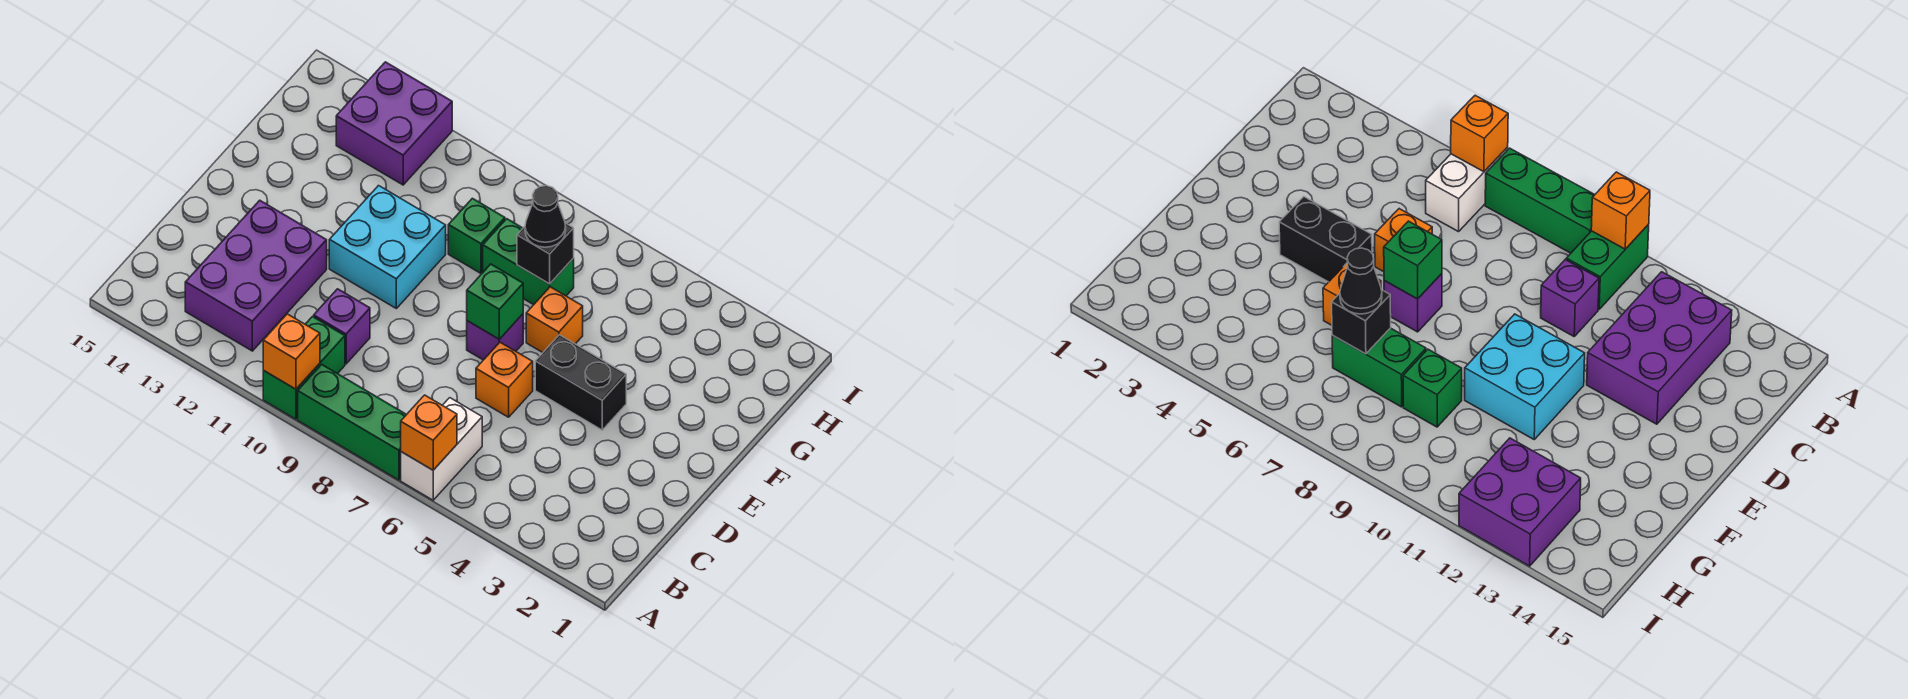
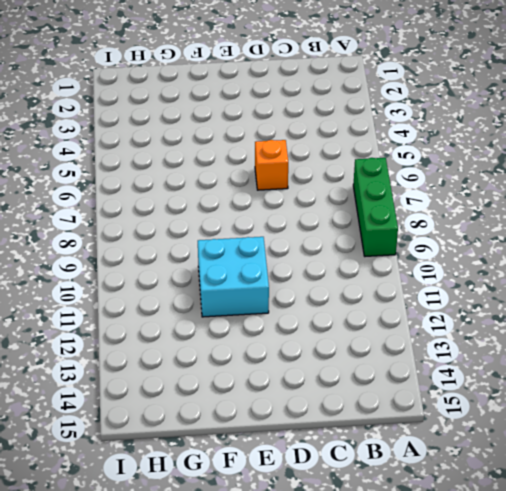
none -> white brick A6:B6 level 1
none -> green brick A10:B10 level 1
none -> purple brick B12:D13 level 1

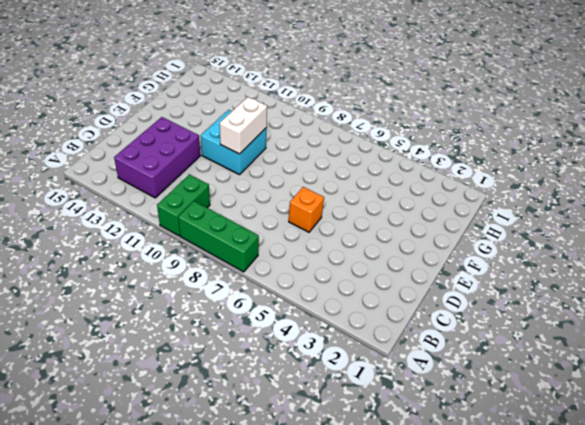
white brick E10:F10 level 2 -> white brick A6:B6 level 1
none -> purple brick C10 level 1
none -> black brick E4:E5 level 1
none -> purple brick E7 level 1

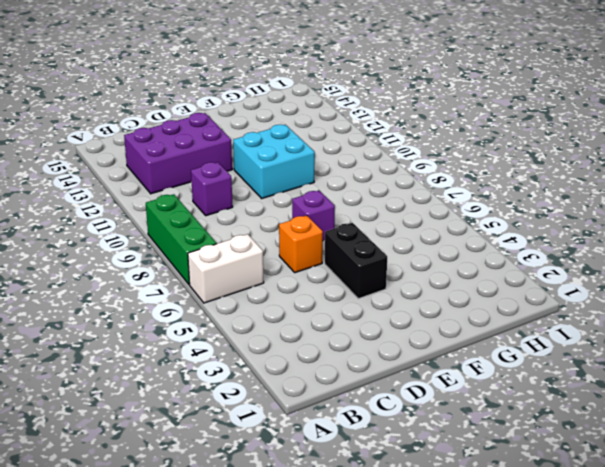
none -> green brick A10:B10 level 1
none -> orange brick F6 level 1
none -> green brick G7:G8 level 1

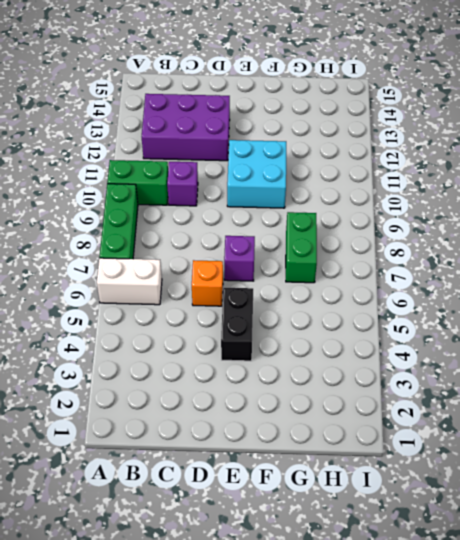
none -> orange brick F6 level 1
none -> green brick G9 level 1
none -> purple brick H12:I13 level 1

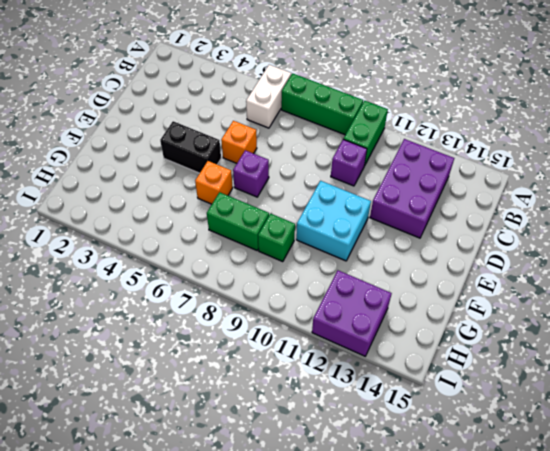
none -> orange brick A6 level 2
none -> orange brick A10 level 2
none -> green brick E7 level 2

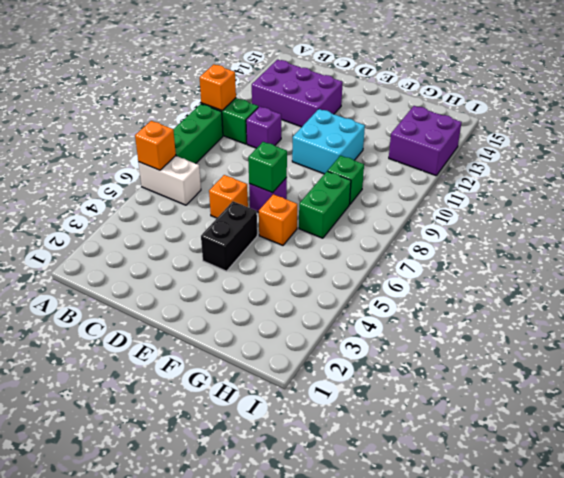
none -> black brick G7 level 2
none -> black cone G7 level 3

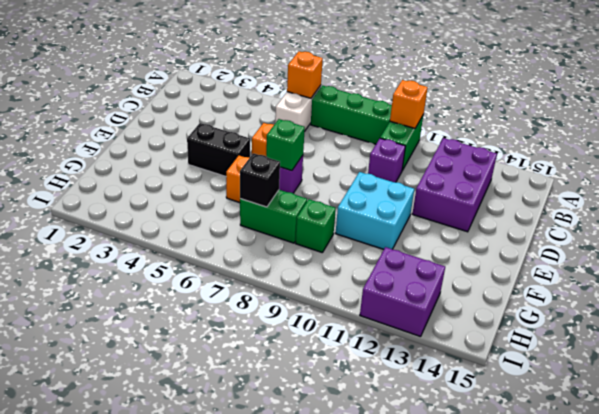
none -> black cone G7 level 3

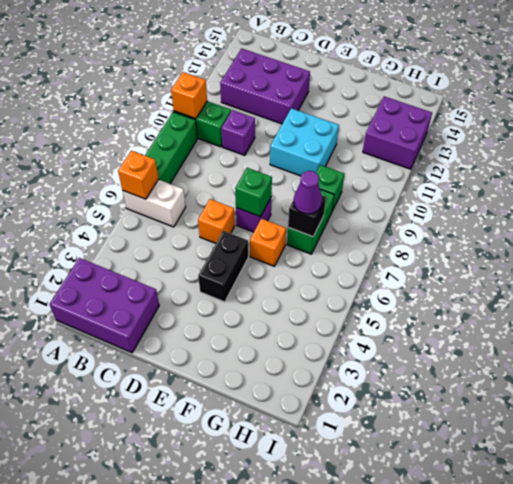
purple brick A1:C2 level 1 -> none
purple cone G7 level 3 -> black cone G7 level 3

